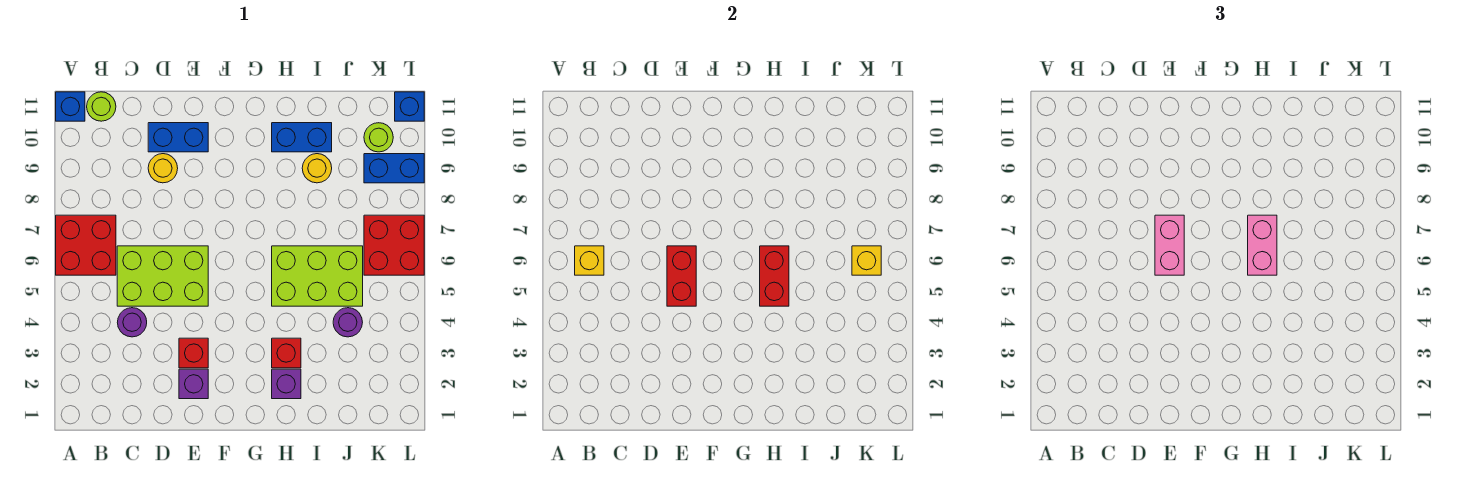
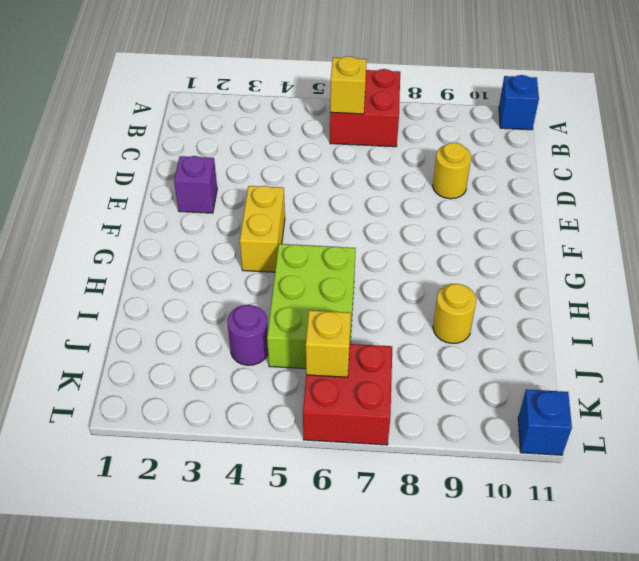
yellow brick F4:G4 level 1 -> none
none -> lime round brick B11 level 1
none -> purple round brick C4 level 1
none -> lime brick C5:E6 level 1

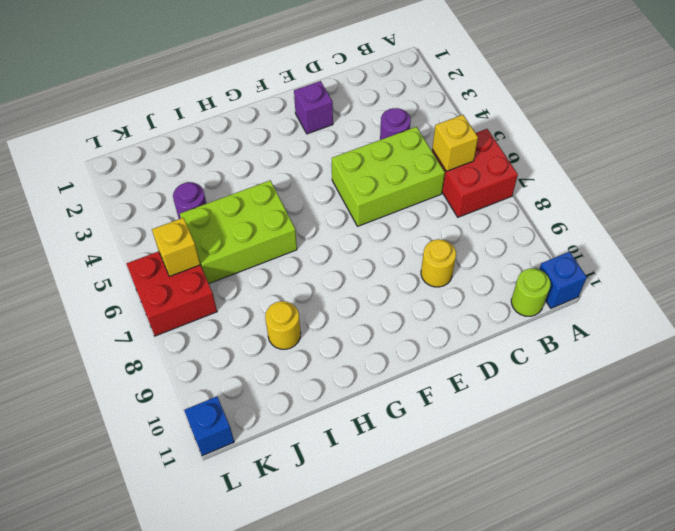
none -> blue brick D10:E10 level 1
none -> red brick E3 level 1
none -> purple brick H2 level 1

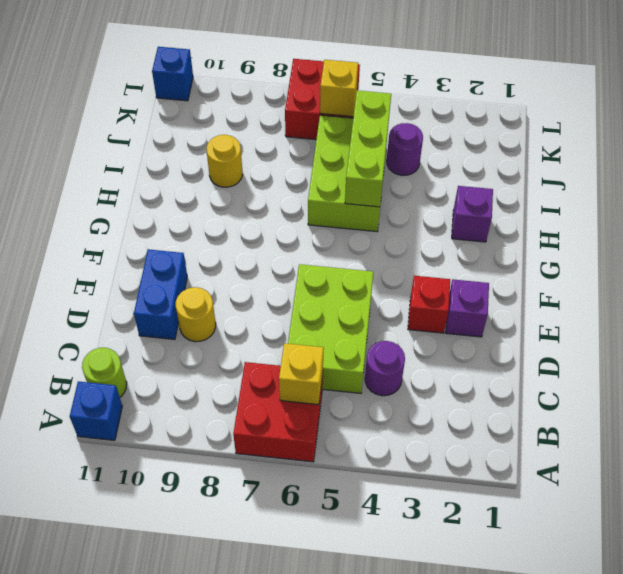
lime brick H5:J5 level 2 -> red brick H5:H6 level 2
none -> red brick H3 level 1
none -> blue brick H10:I10 level 1
none -> blue brick K9:L9 level 1

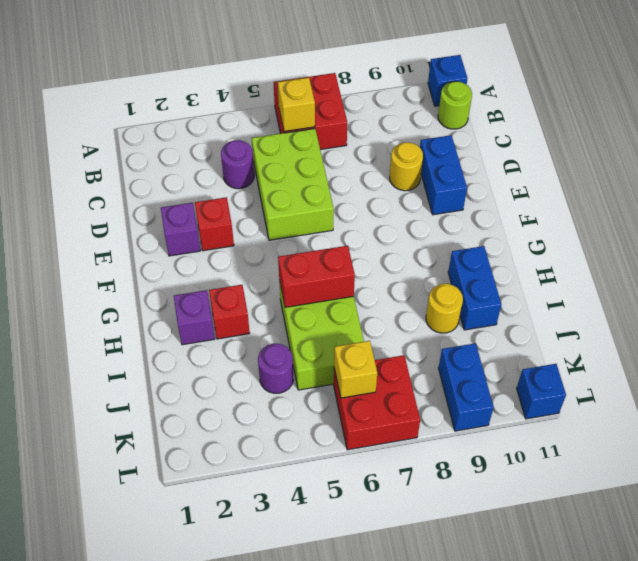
none -> lime round brick K10 level 1
none -> red brick E5:E6 level 2
none -> pink brick E6:E7 level 3

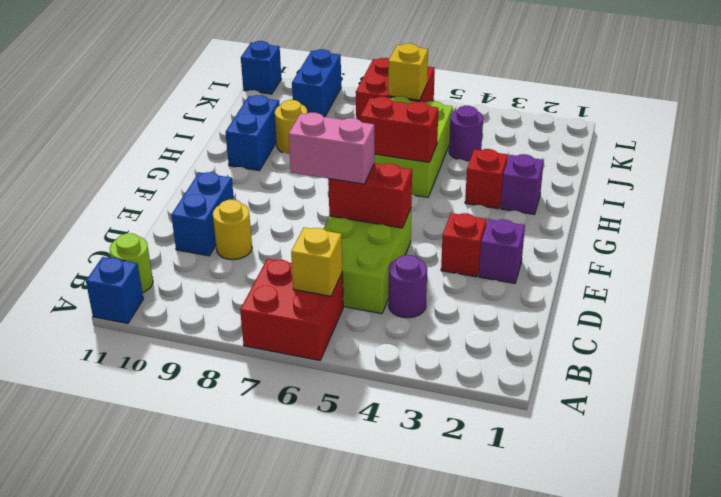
none -> lime round brick K10 level 1
none -> pink brick H6:H7 level 3

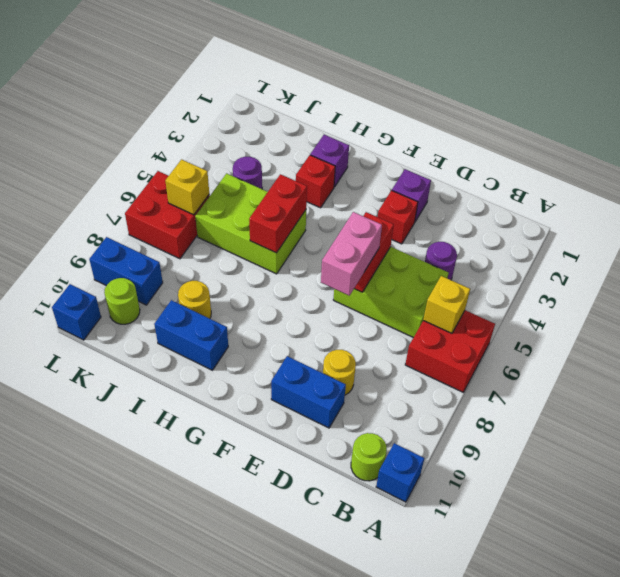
none -> pink brick H6:H7 level 3

